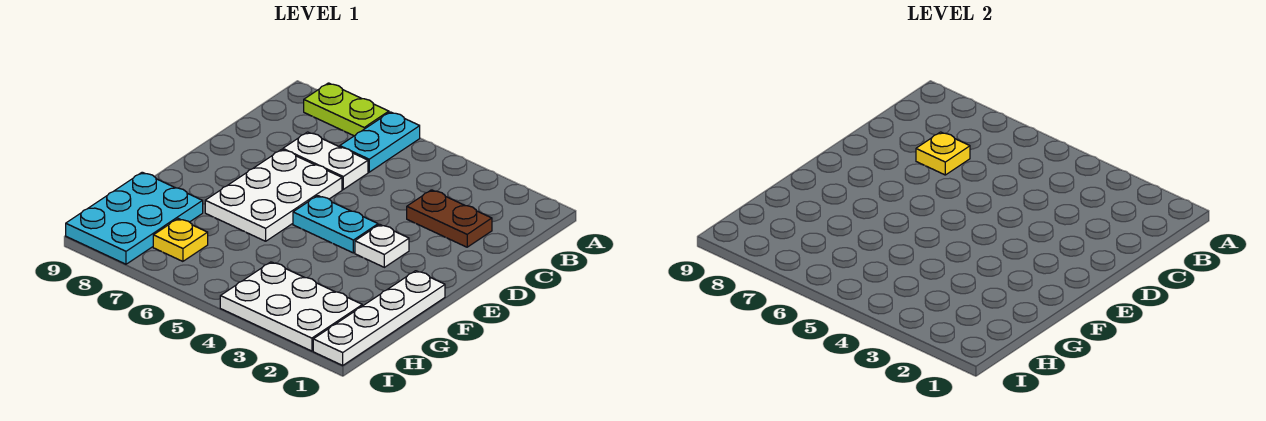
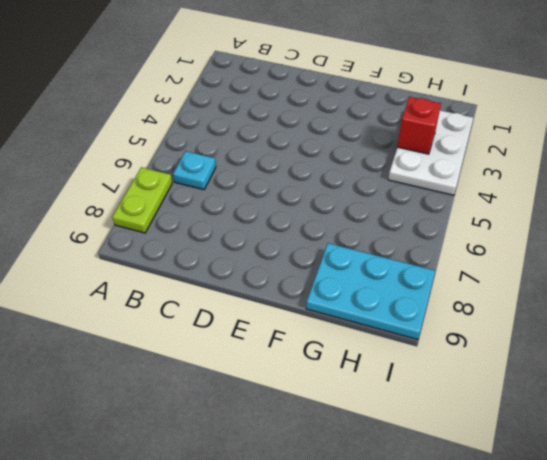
cyan plate B6 level 1 -> cyan plate A6:B6 level 1
red brick H3 level 2 -> none
none -> brown plate C2:C3 level 1
none -> white plate C6:C7 level 1
none -> white plate D6:F7 level 1

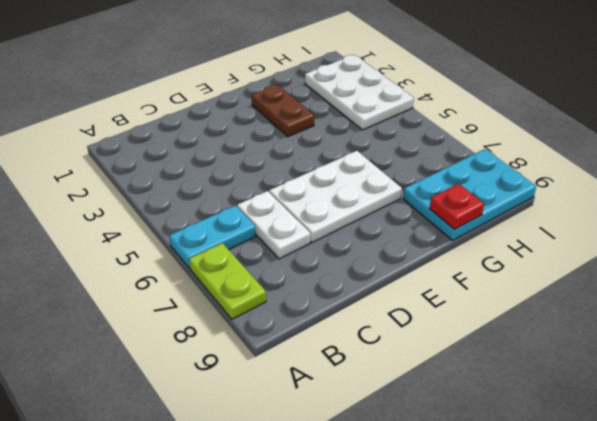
brown plate F2:F3 level 1 -> brown plate C2:C3 level 1
red plate G9 level 2 -> none
none -> white plate E3 level 1
none -> cyan plate E4:E5 level 1
none -> white plate F1:I1 level 1

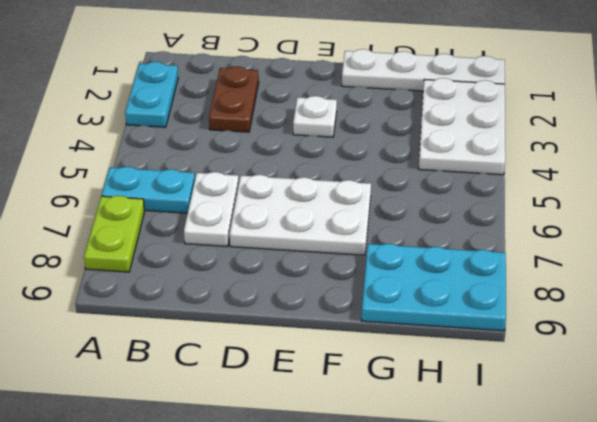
cyan plate A2:A3 level 1 -> cyan plate E4:E5 level 1
none -> yellow plate H7 level 1
none -> yellow plate C7 level 2

